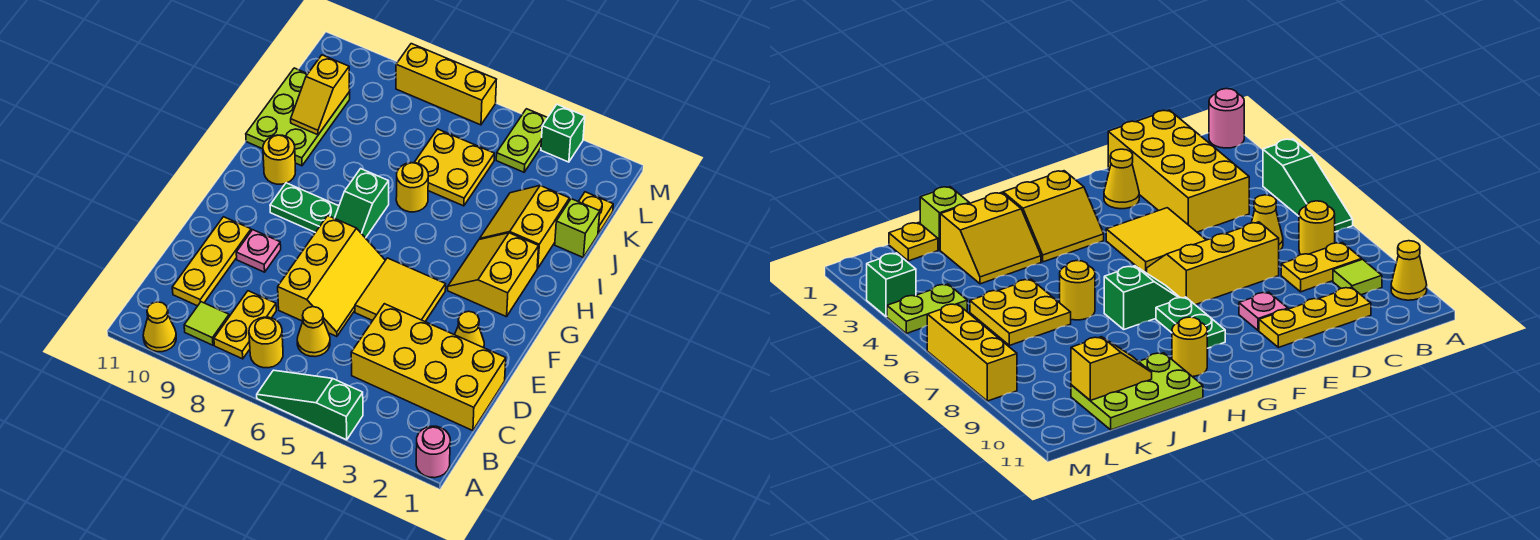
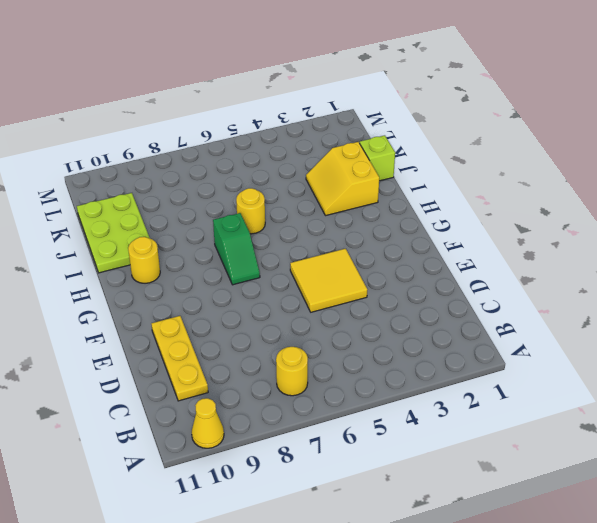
none -> pink round brick A1 level 1
none -> green slope A4:A6 level 1 top 4
none -> yellow plate B8:C8 level 1

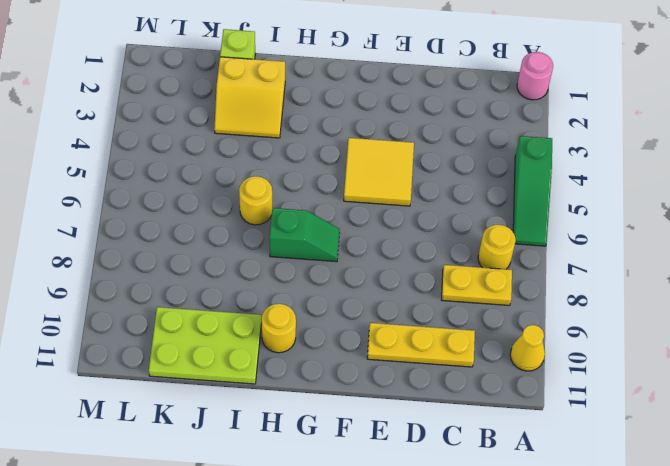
none -> lime tile B9 level 1
none -> yellow brick C1:D4 level 1
none -> yellow cone C6 level 1

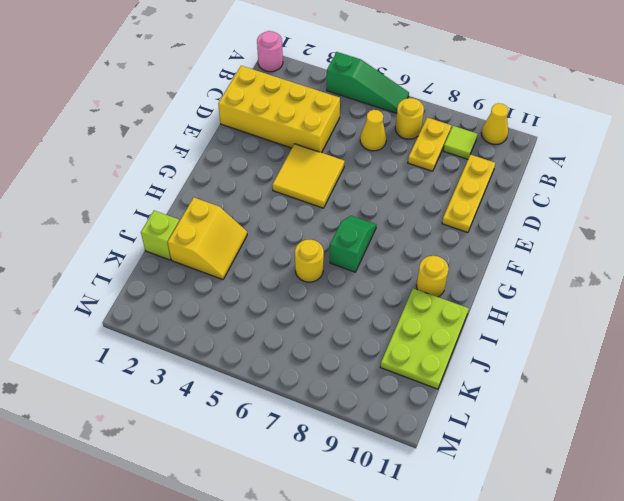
none -> yellow slope D6:F7 level 1 top 7
none -> yellow cone E2 level 1
none -> pink plate E9 level 1

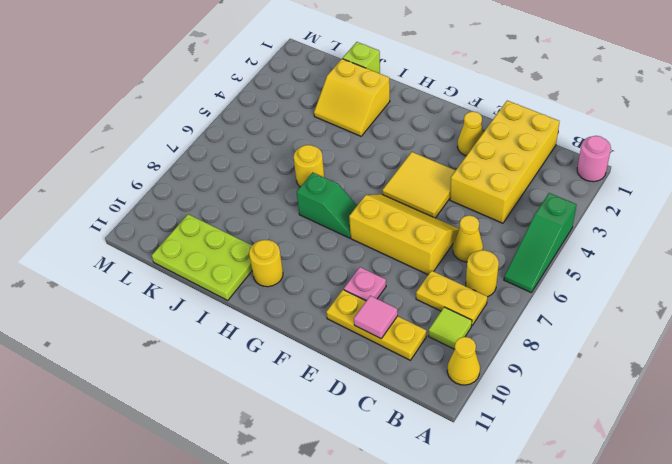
pink tile D10 level 2 -> none
none -> yellow slope G2:H3 level 1 top 2
none -> green plate G8:G9 level 1
none -> yellow plate J5:K6 level 1

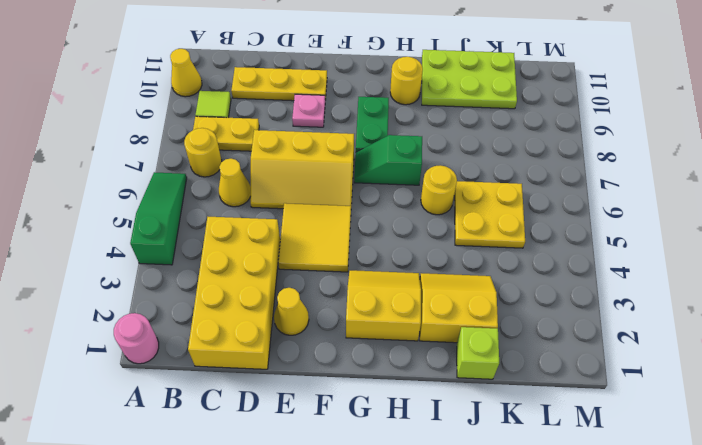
none -> yellow plate K1 level 1
none -> lime plate L4:M4 level 1
none -> green brick M3 level 1

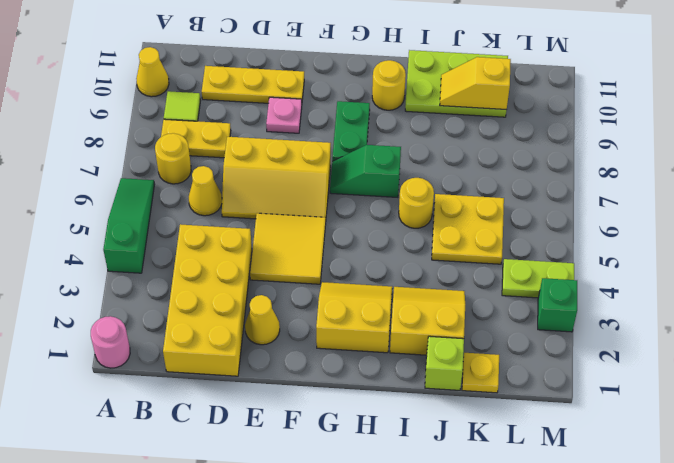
none -> yellow brick M6:M8 level 1

